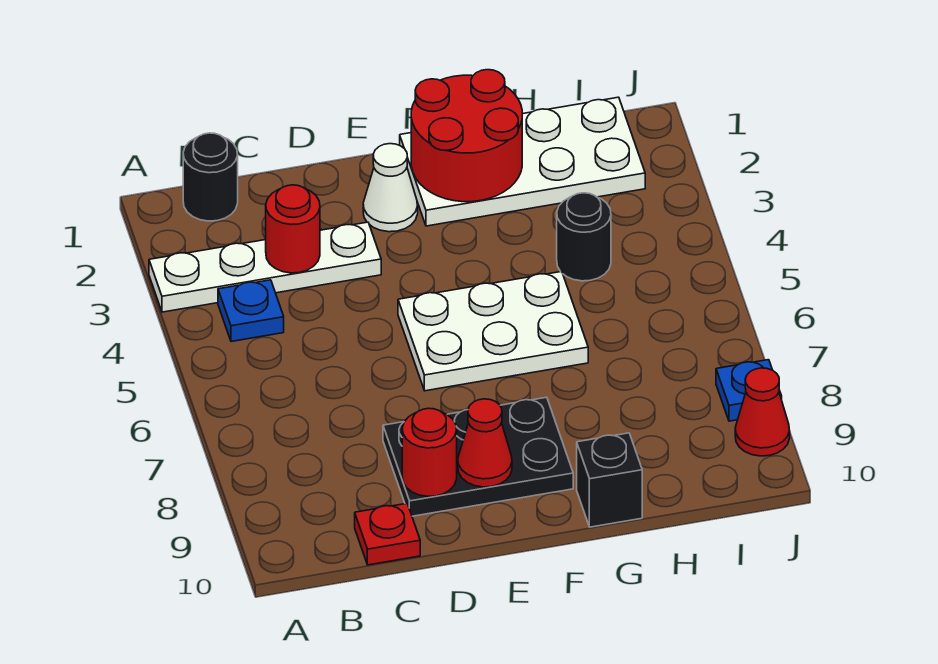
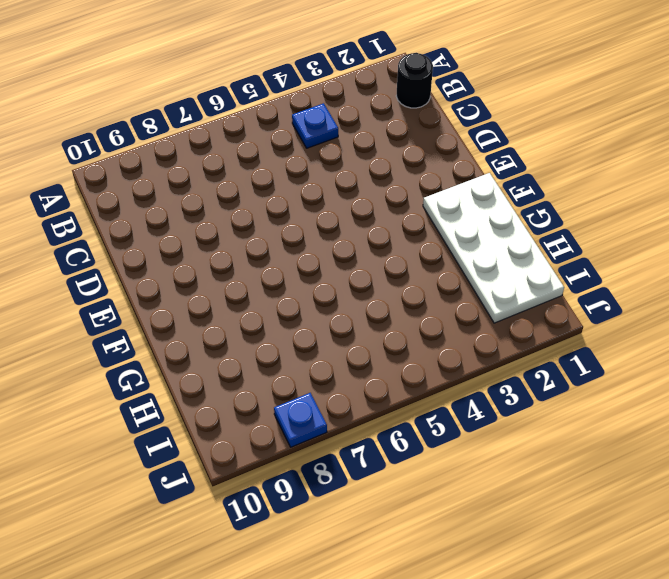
none -> white plate A3:D3 level 1
none -> red plate C10 level 1
none -> black plate D8:F9 level 1

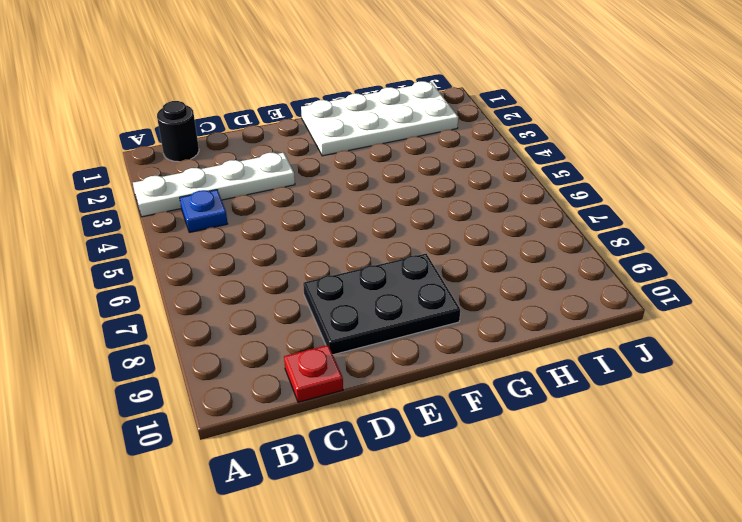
none -> white cone E2 level 1
none -> white plate E5:G6 level 1
none -> black brick G10 level 1

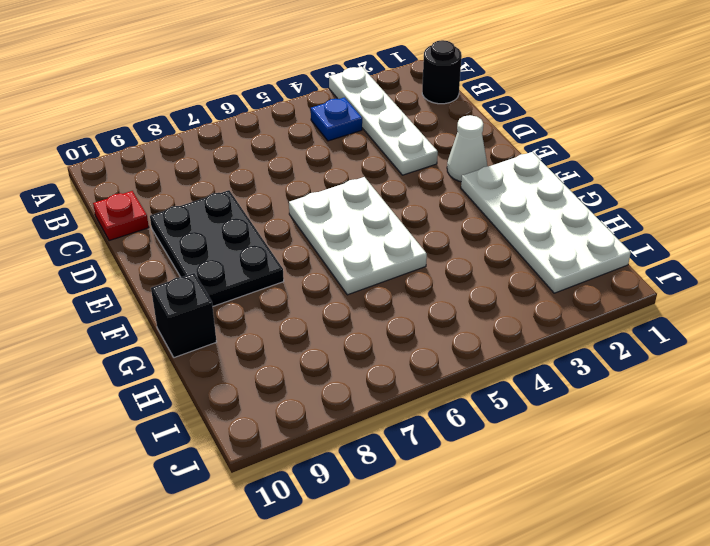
none -> black round brick H4 level 1
none -> blue plate J8 level 1
none -> red cone J9 level 1

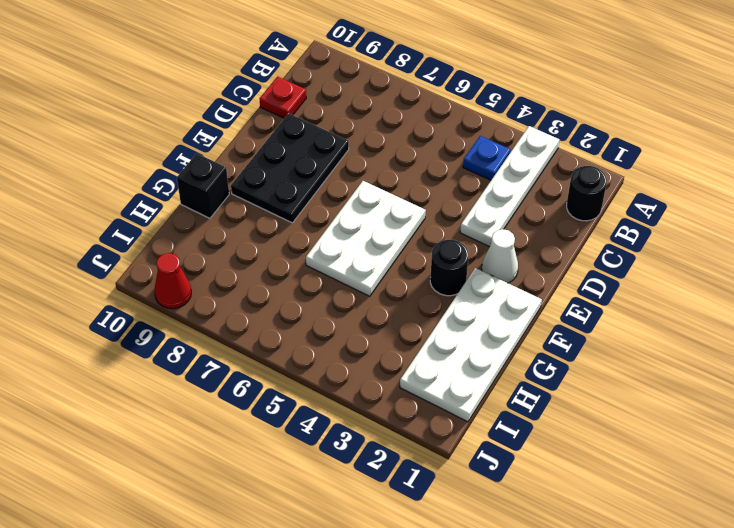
black round brick F3 level 1 -> black round brick H4 level 1
none -> blue plate J8 level 1
none -> red round brick C3 level 2
none -> red round brick D9 level 2

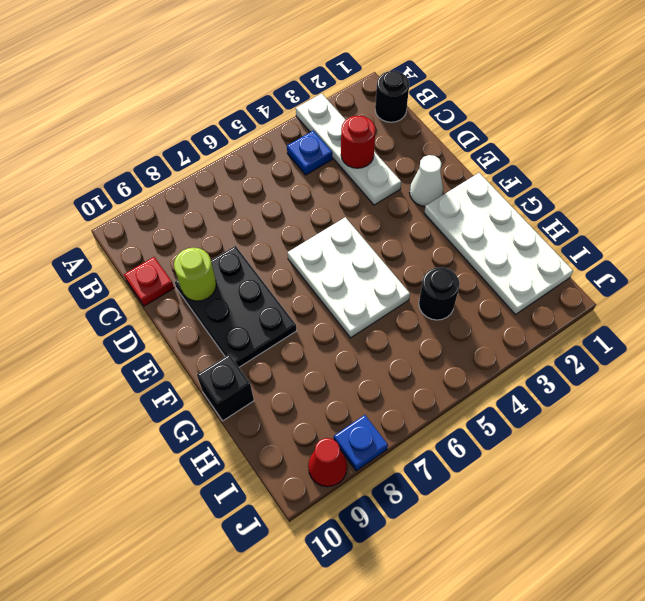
lime round brick D9 level 2 -> red round brick D9 level 2
none -> red cone E9 level 2
none -> red round brick F1:G2 level 2

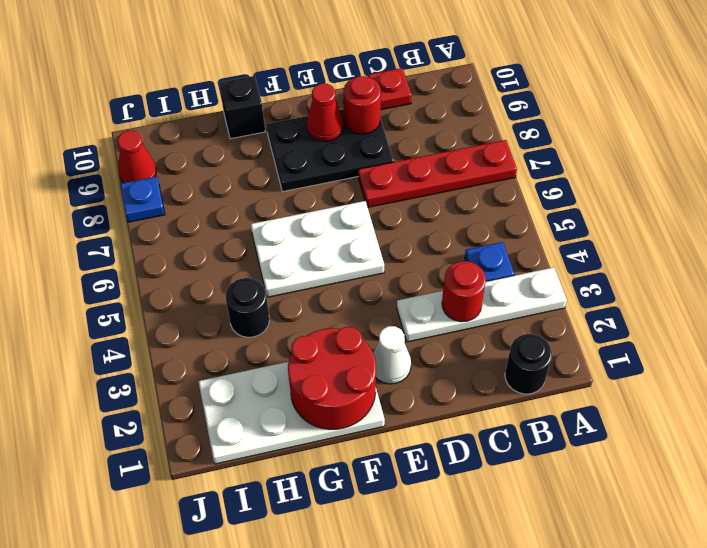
red plate A7:D7 level 1 -> none

